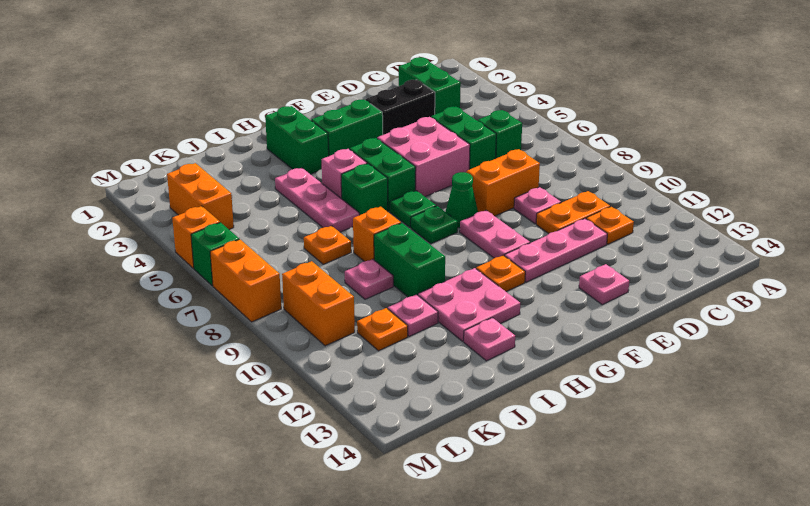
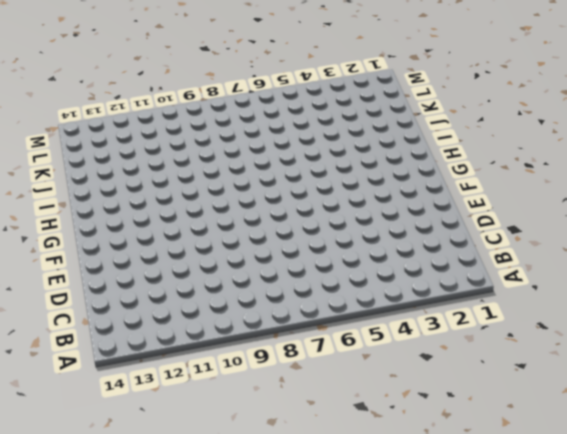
none -> green brick C2:C3 level 1
none -> green brick C6 level 1
none -> orange plate C10:D10 level 1
none -> orange plate C11 level 1

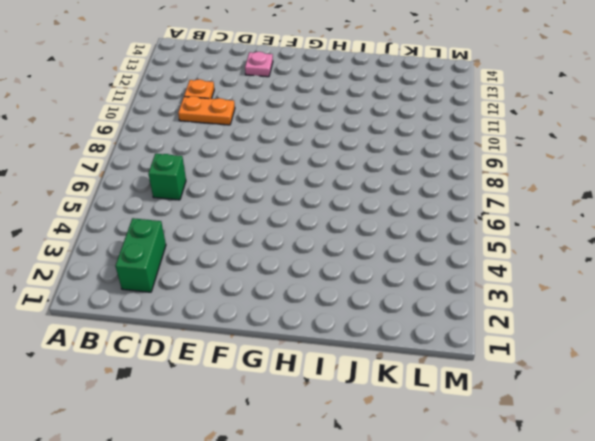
none -> black brick D3:E3 level 1
none -> green brick D5:D6 level 1
none -> orange brick D8:E8 level 1
none -> pink plate D9 level 1

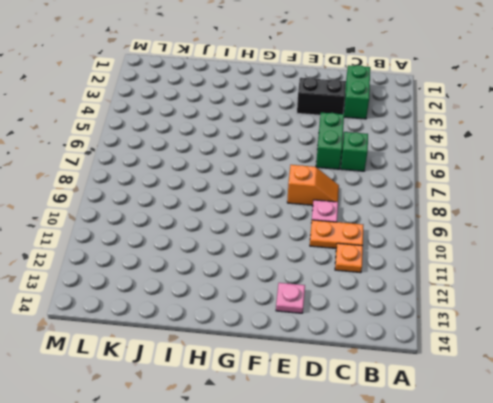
orange slope D8:E8 level 1 top E -> orange brick D8:E8 level 1
none -> pink plate D11:F11 level 1
none -> pink brick E5:F6 level 1
none -> green brick F3:G3 level 1
none -> green cone F8 level 1

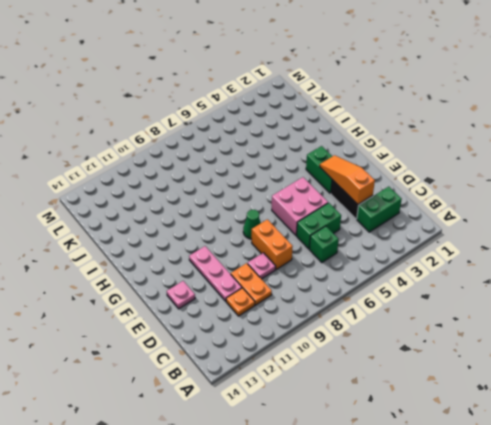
orange slope D3:F3 level 2 top D -> none
none -> pink plate F9:F10 level 1
none -> green brick G5:G6 level 1
none -> green plate G7 level 1
none -> green plate G8 level 1

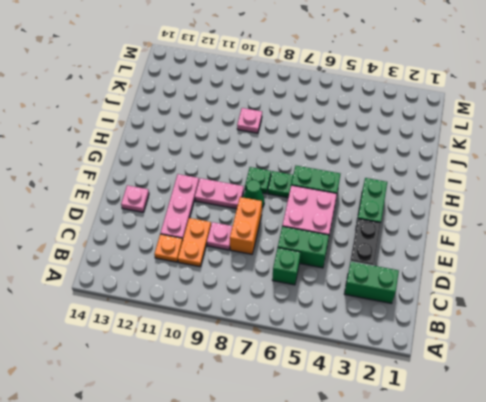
none -> orange plate G11 level 1
none -> green brick H2:H3 level 1
none -> pink brick H5 level 1
none -> green brick H6 level 1

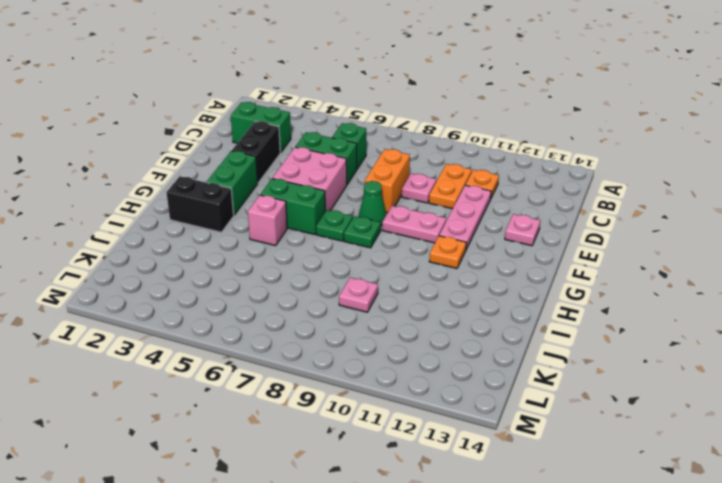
black brick H2:H3 level 1 -> green brick H2:H3 level 1
none -> green brick H6 level 1
none -> pink plate H11:I12 level 1
none -> pink plate I4:I6 level 1
none -> orange brick I8 level 1

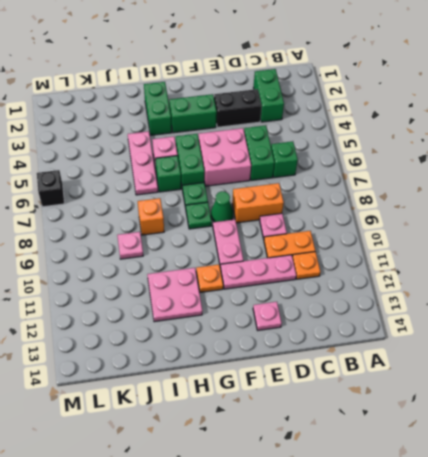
black brick M6 level 1 -> green brick M6 level 1
none -> green brick I9:I10 level 1
none -> pink plate I13 level 1
none -> orange plate J7 level 1
none -> pink plate J11 level 1

